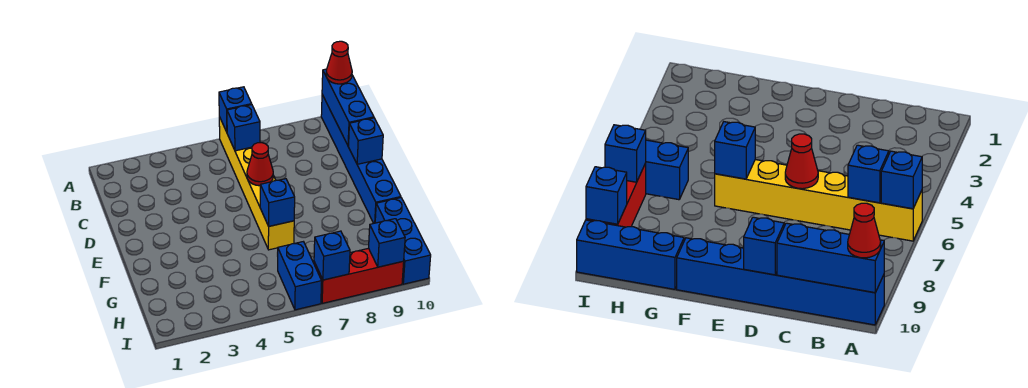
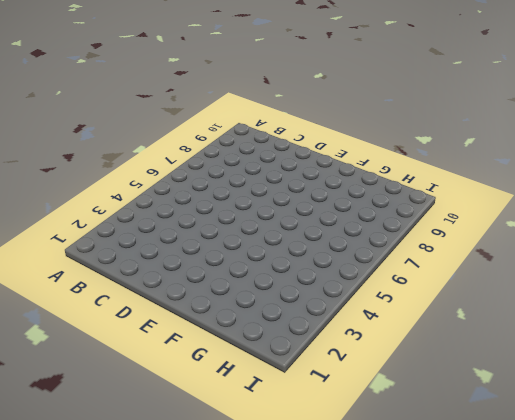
none -> yellow brick A6:F6 level 1
none -> blue brick A10:F10 level 1
none -> blue brick G10:I10 level 1

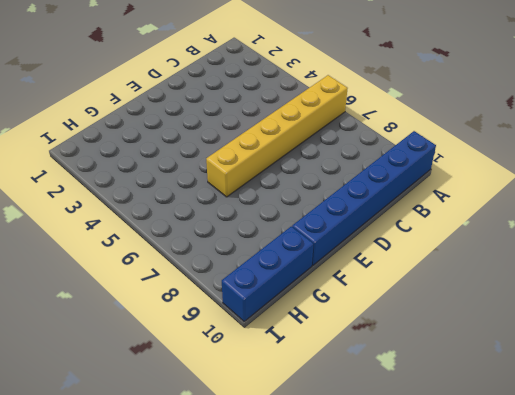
none -> blue brick H6:I6 level 1
none -> red brick I7:I9 level 1
none -> blue brick A6 level 2

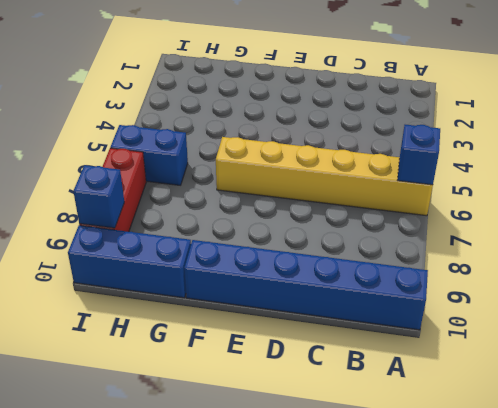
none -> blue brick A10:C10 level 2
none -> blue brick B6 level 2
none -> red cone D6 level 2

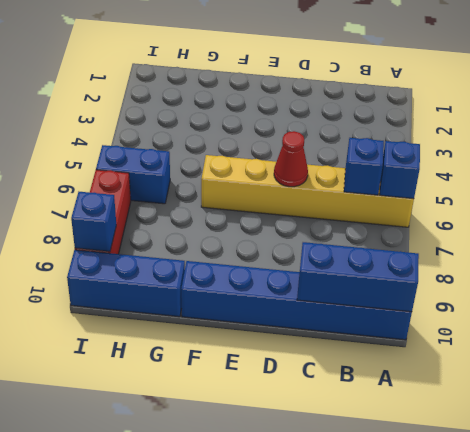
none -> blue brick D10 level 2
none -> blue brick F6 level 2
none -> blue brick I7 level 2

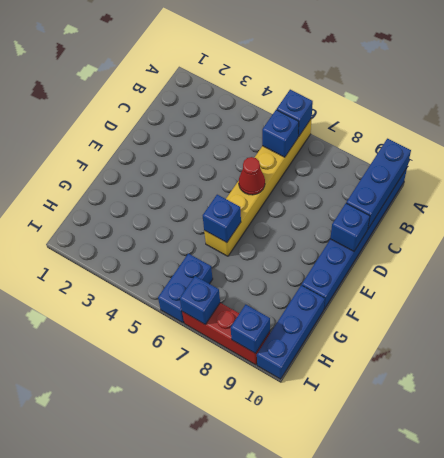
none -> red cone A10 level 3

